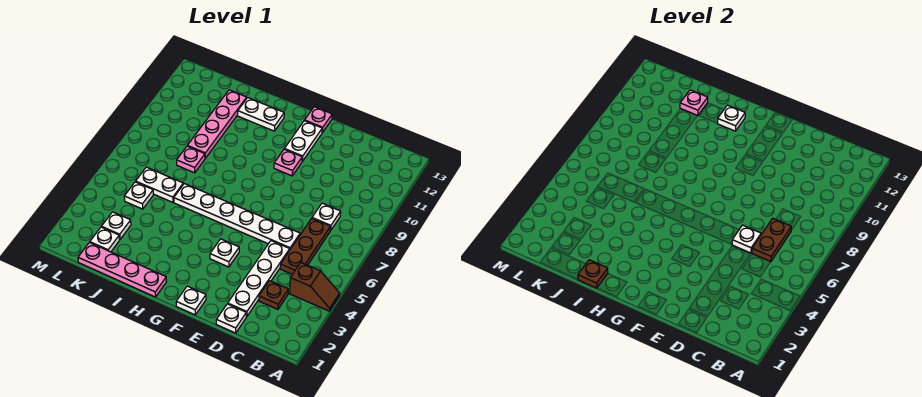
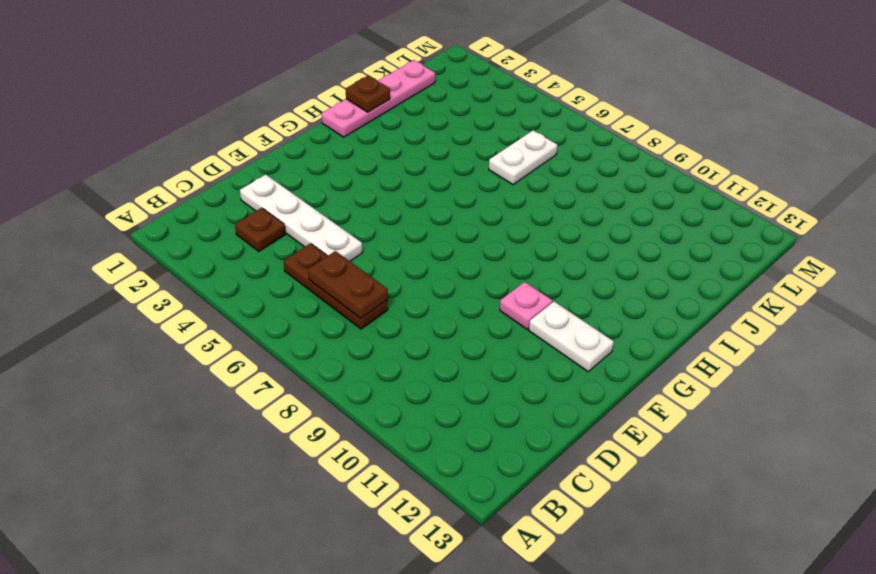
none -> brown slope A4:B4 level 1 top B
none -> white plate C8 level 1
none -> white plate D1 level 1

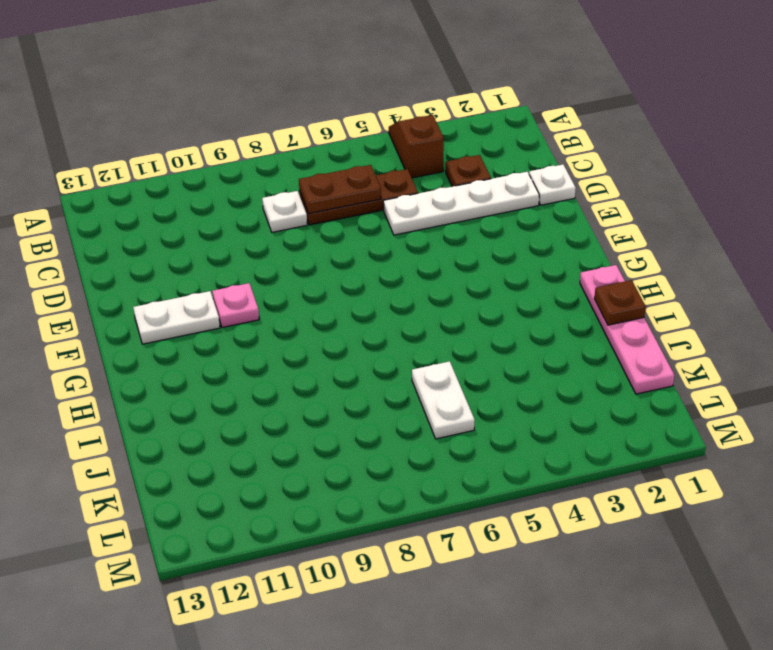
none -> white plate D6:I6 level 1
none -> white plate F1 level 1
none -> white plate F4 level 1

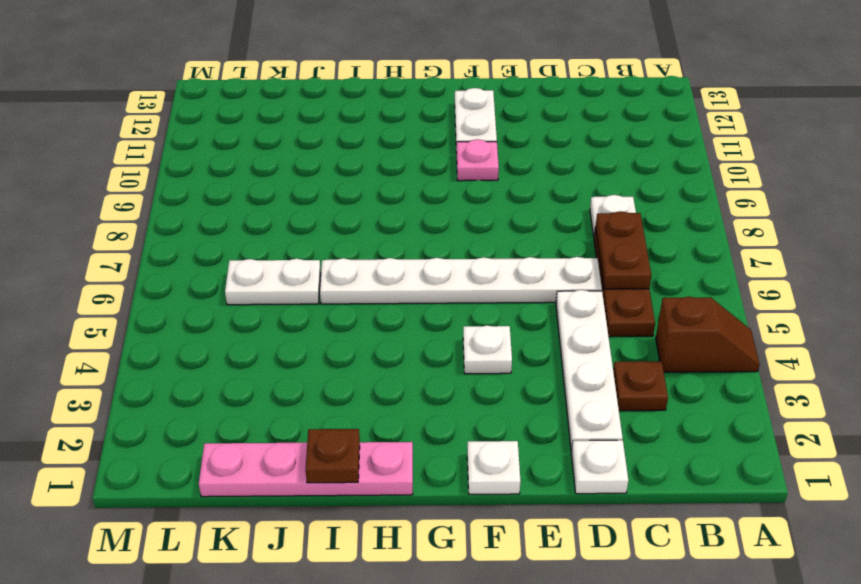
none -> pink plate F13 level 1
none -> white plate H12:I12 level 1
none -> pink plate J8 level 1

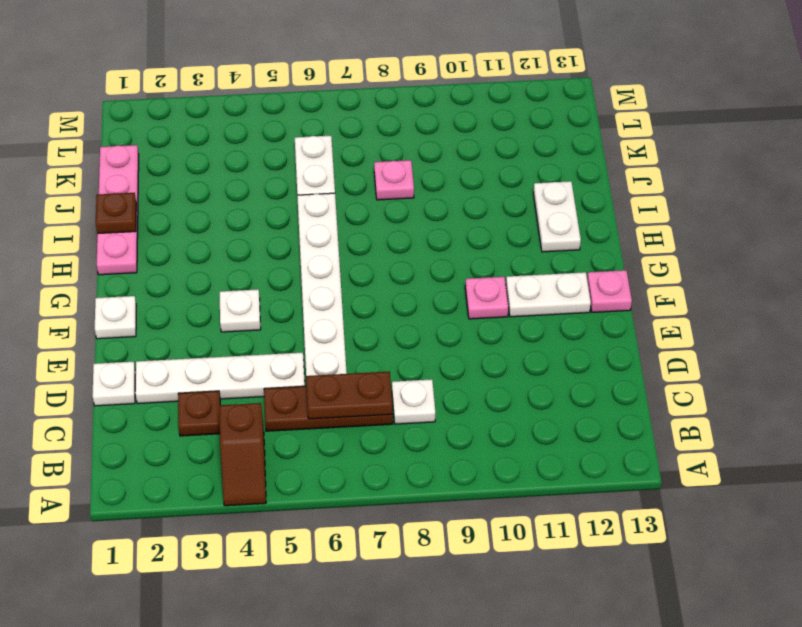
none -> pink plate J9:J12 level 1
none -> white plate K2 level 1
none -> white plate K3 level 1

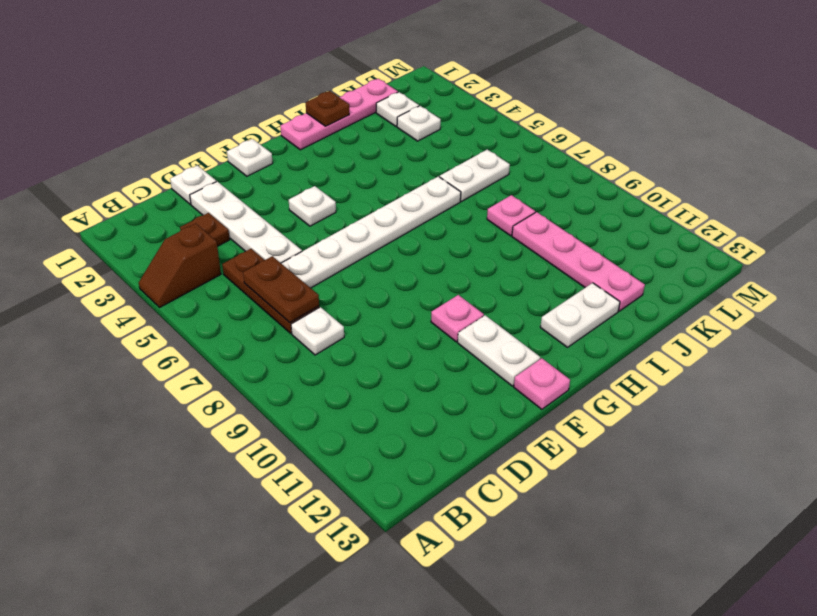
none -> white plate K5 level 1
none -> white plate D6 level 2
none -> white plate H12 level 2

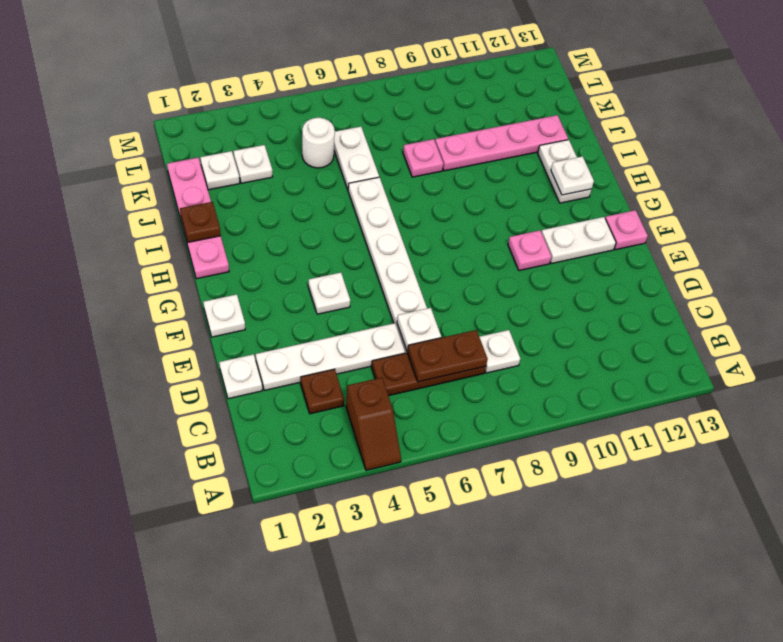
white round brick K5 level 1 -> white plate K5 level 1
none -> pink plate J12 level 2

